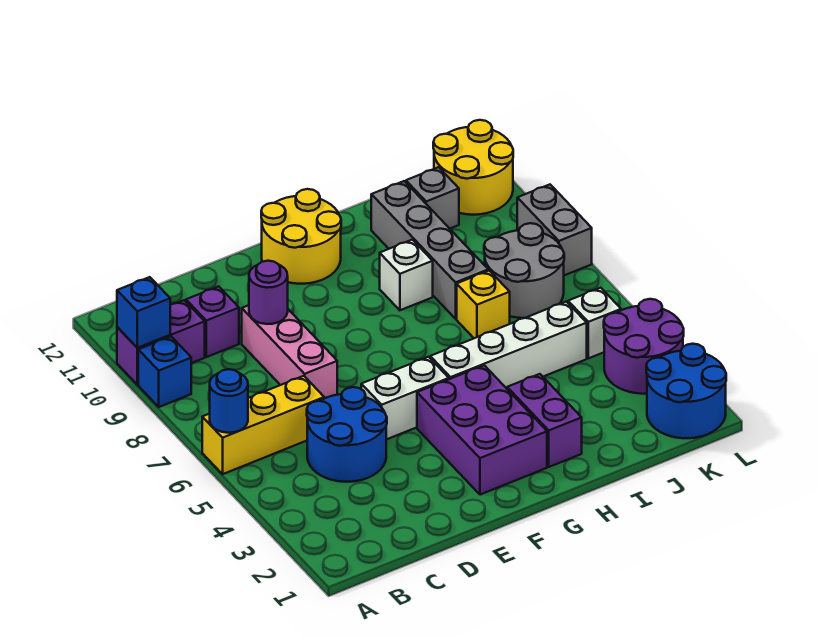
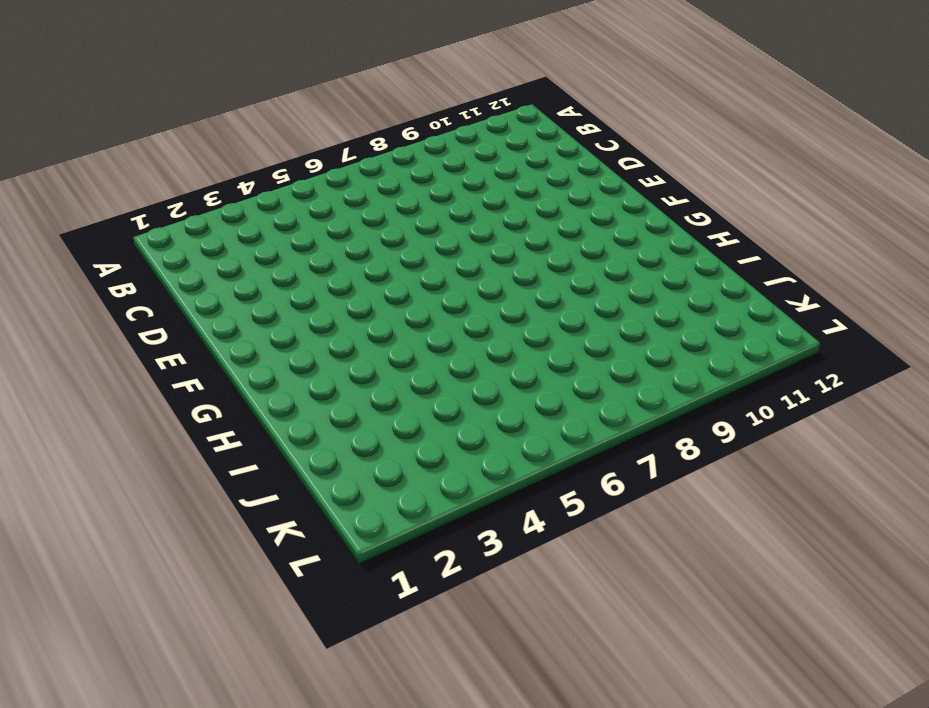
none -> yellow brick A6:C6 level 1
none -> blue brick A9 level 1
none -> purple brick A10:B10 level 1

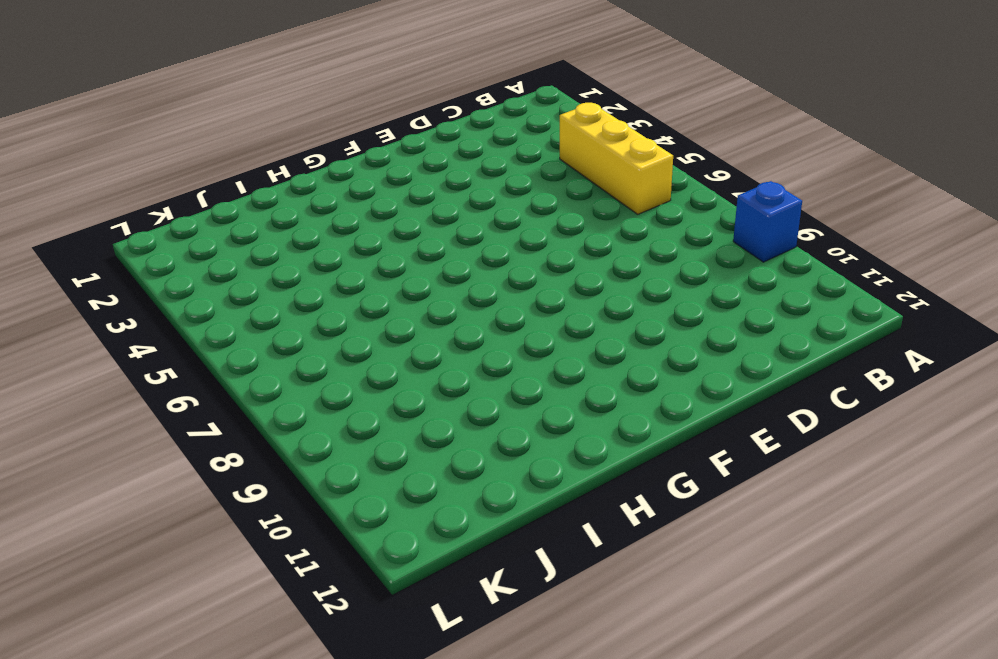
yellow brick B4:B6 level 1 -> yellow brick A6:C6 level 1
none -> purple brick A10:B10 level 1
none -> blue round brick C4:D5 level 1
none -> purple brick C10 level 1

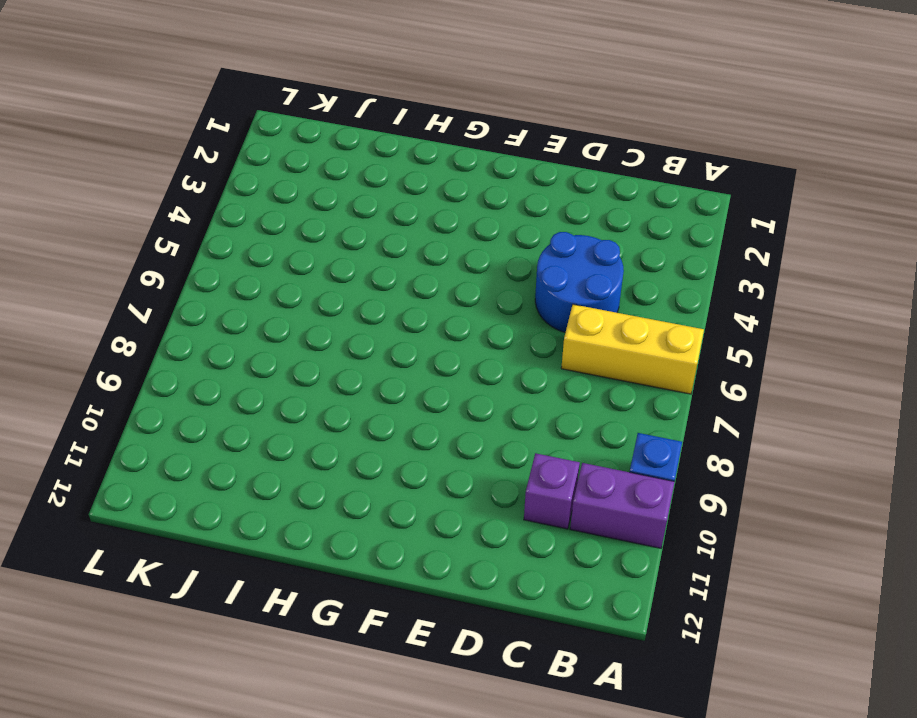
none -> pink brick D7:D9 level 1
none -> white brick E5:F5 level 1
none -> purple brick F2:G4 level 1

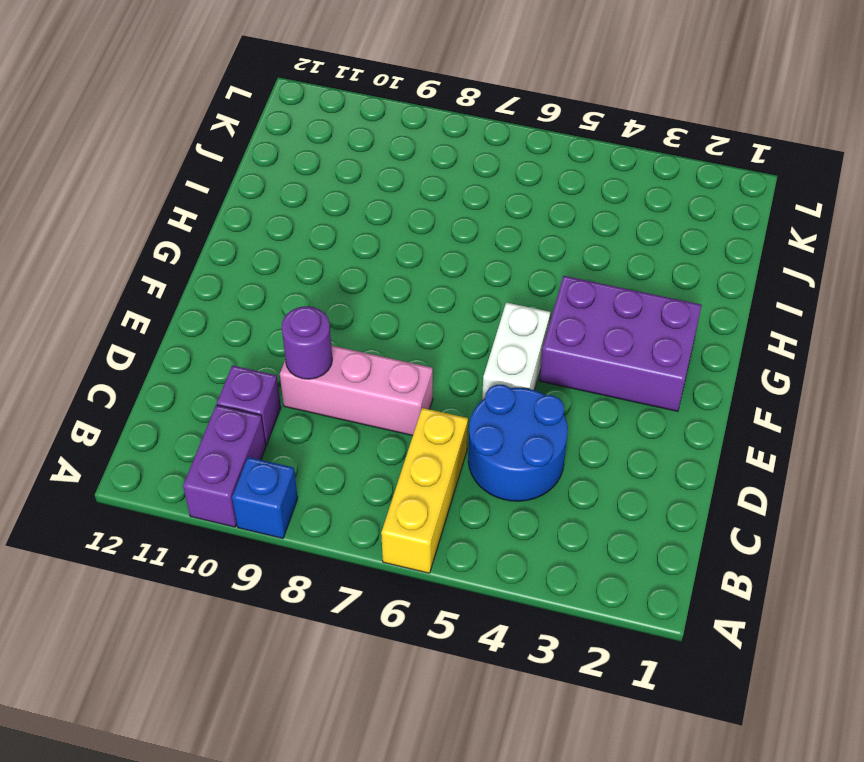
none -> yellow round brick F11:G12 level 1
none -> white brick G5:J5 level 1
none -> purple brick H2:H3 level 1

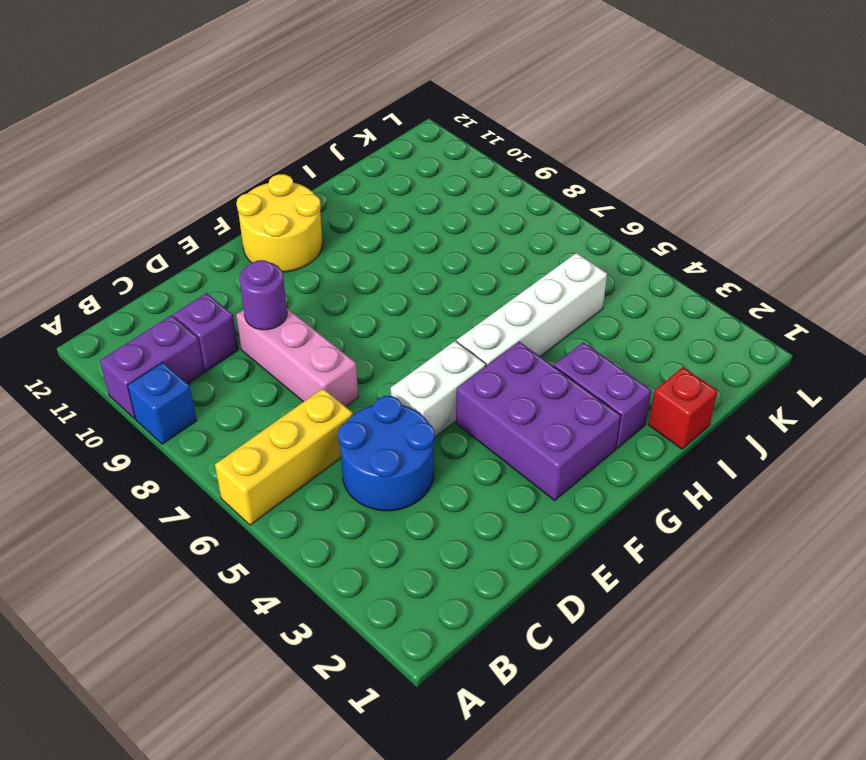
red brick I1 level 1 -> none
none -> white brick H9 level 1
none -> yellow brick I7 level 1
none -> grey brick I8:I11 level 1

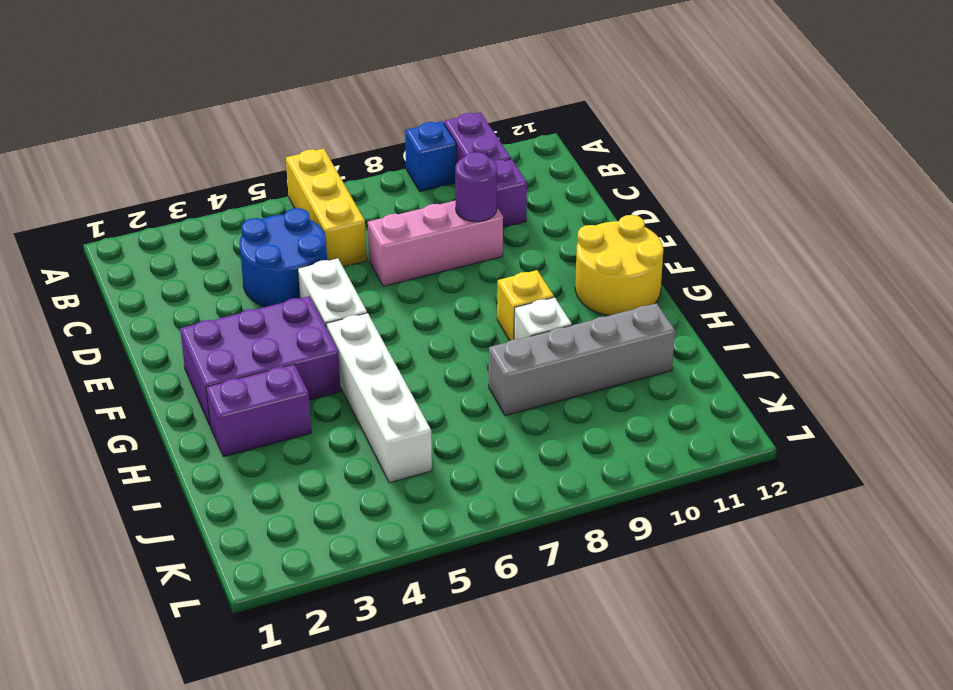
yellow brick G9 level 1 -> yellow brick I7 level 1
none -> grey round brick J7:K8 level 1
none -> grey brick J11 level 1
none -> blue round brick K1:L2 level 1

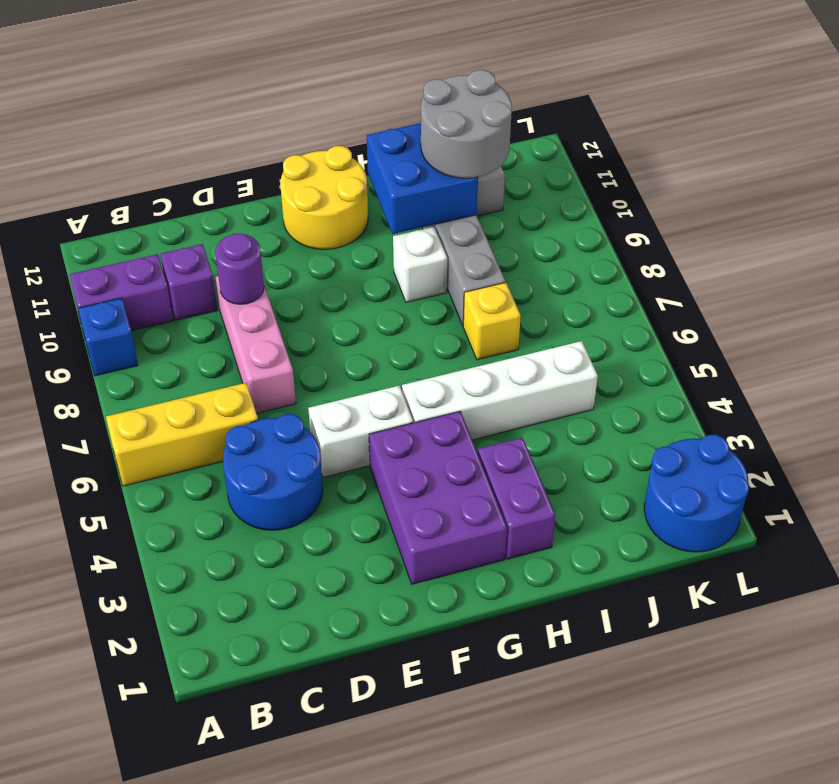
blue brick H10:I11 level 2 -> none
grey round brick I10:J11 level 3 -> grey round brick J7:K8 level 1
none -> purple round brick K3:L4 level 1
none -> white brick K5 level 1
none -> yellow round brick K11:L12 level 1

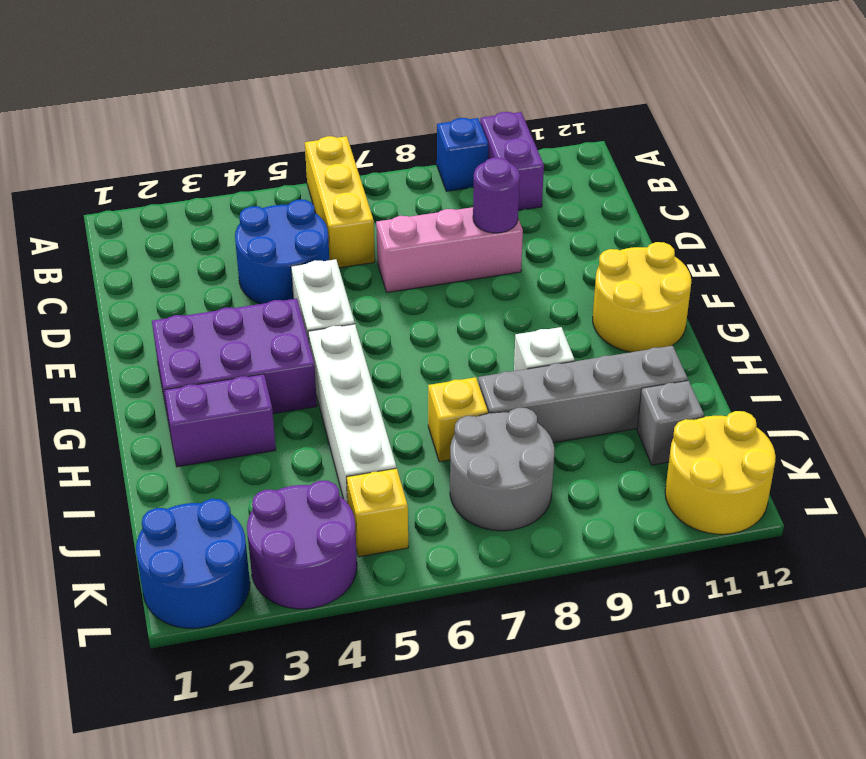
yellow brick K5 level 1 -> white brick K5 level 1
none -> purple brick C10 level 1
none -> grey brick L8:L9 level 1
none -> blue round brick A6 level 2

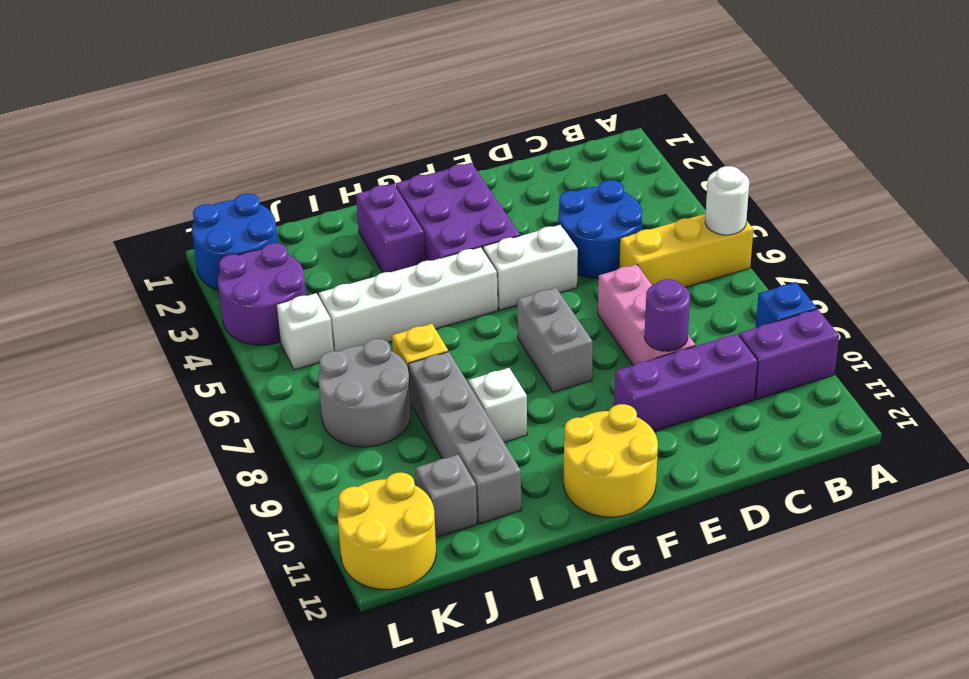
white round brick A6 level 2 -> blue round brick A6 level 2
purple brick C10:E10 level 1 -> purple brick C10 level 1
grey brick F7:F8 level 1 -> grey brick L8:L9 level 1
none -> blue brick A10 level 2

